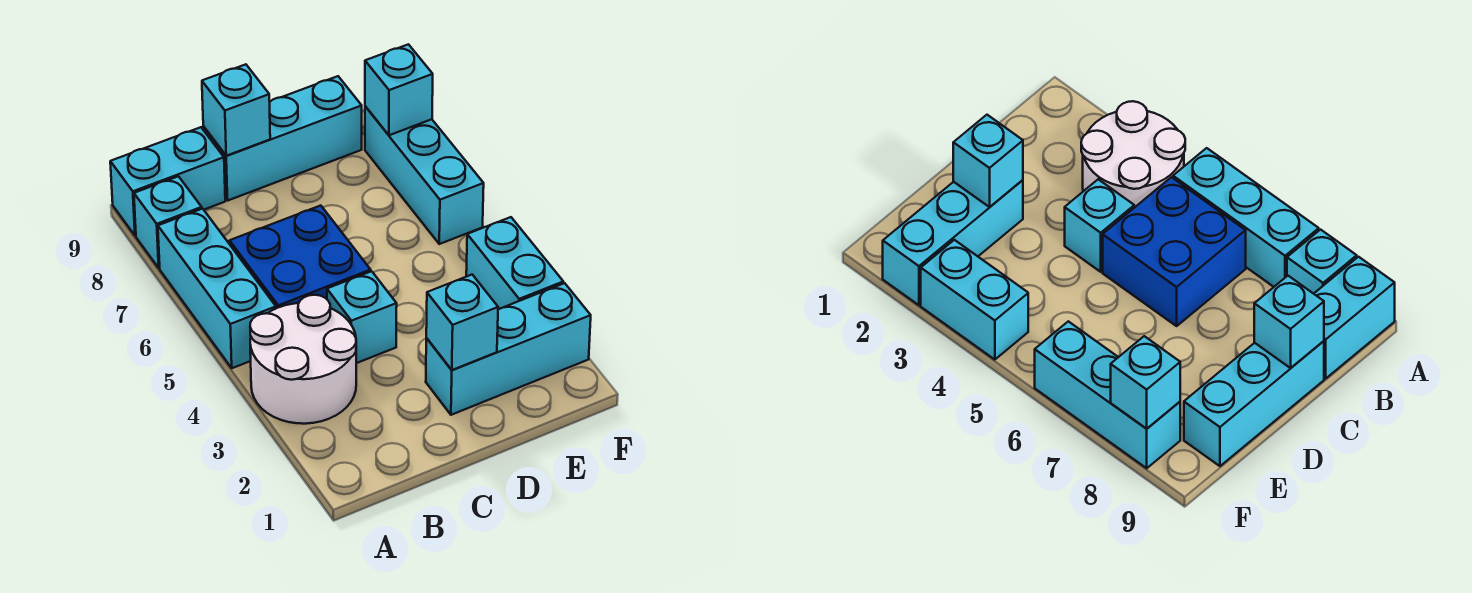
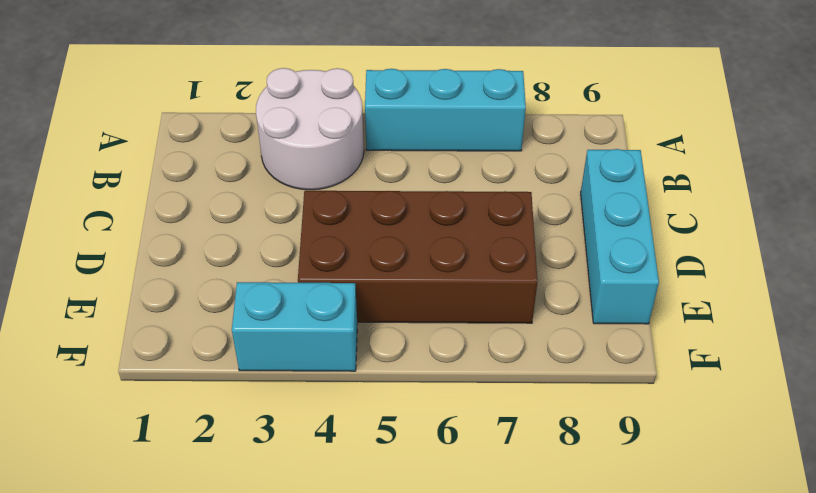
brown brick D4:E7 level 1 -> none
none -> cyan brick A8 level 1
none -> cyan brick A9:B9 level 1
none -> blue brick B5:C6 level 1

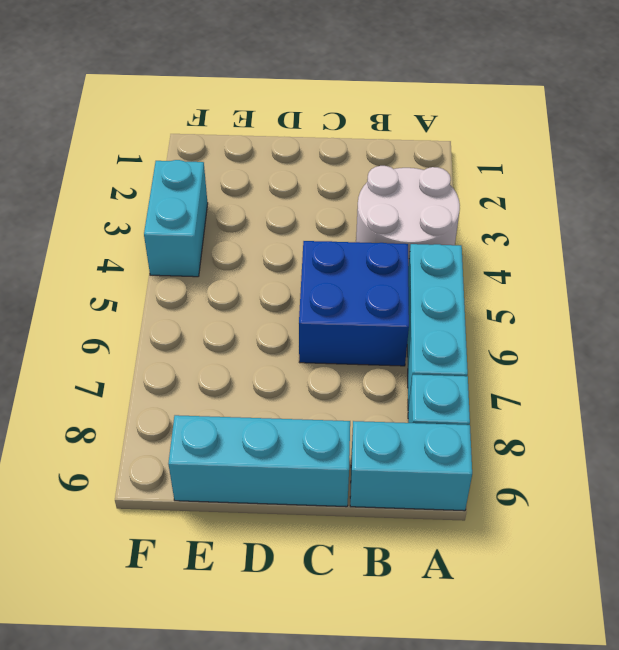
none -> cyan brick C4 level 1
none -> cyan brick D2:F2 level 1
none -> cyan brick F6:F8 level 1

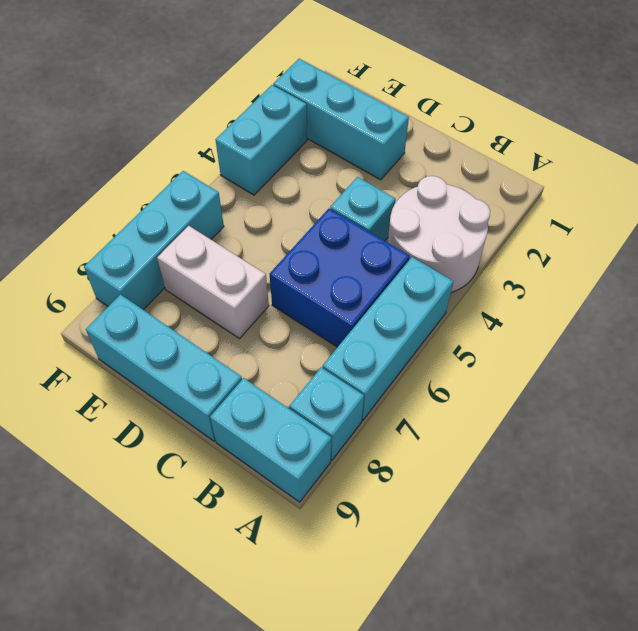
white brick D7:E7 level 1 -> none
none -> cyan brick C9 level 2
none -> cyan brick D2 level 2
none -> cyan brick F8 level 2

